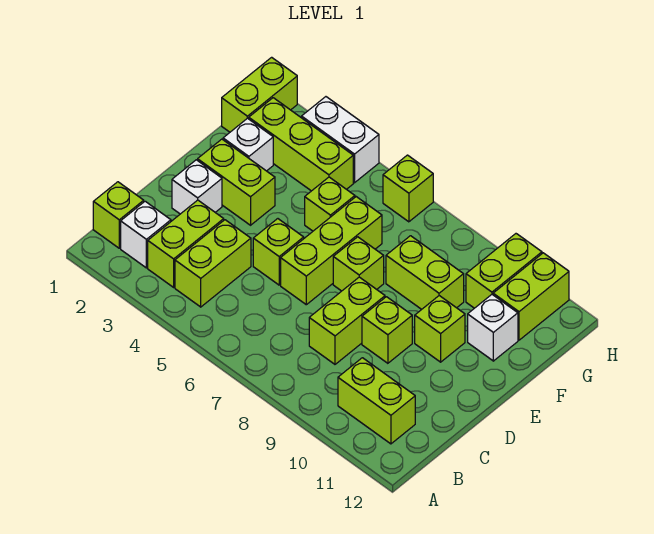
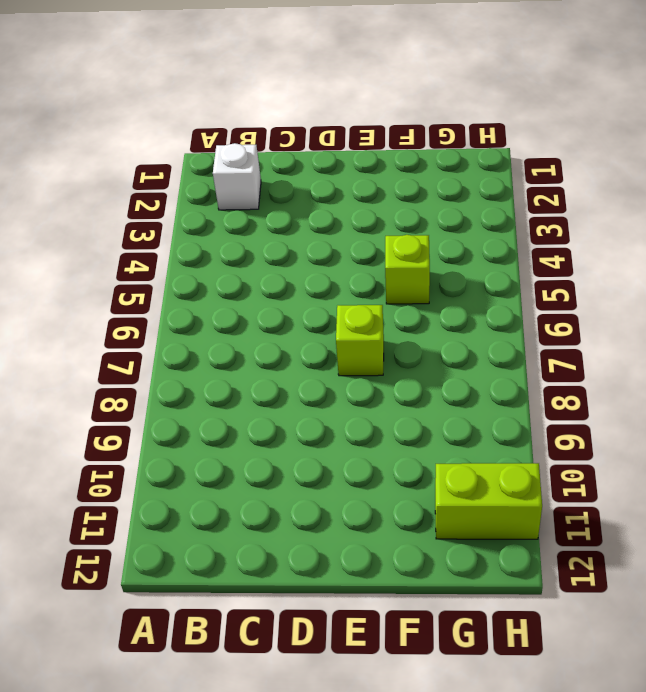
none -> lime brick B1 level 1
none -> lime brick B3:C3 level 1
none -> lime brick B4:C4 level 1

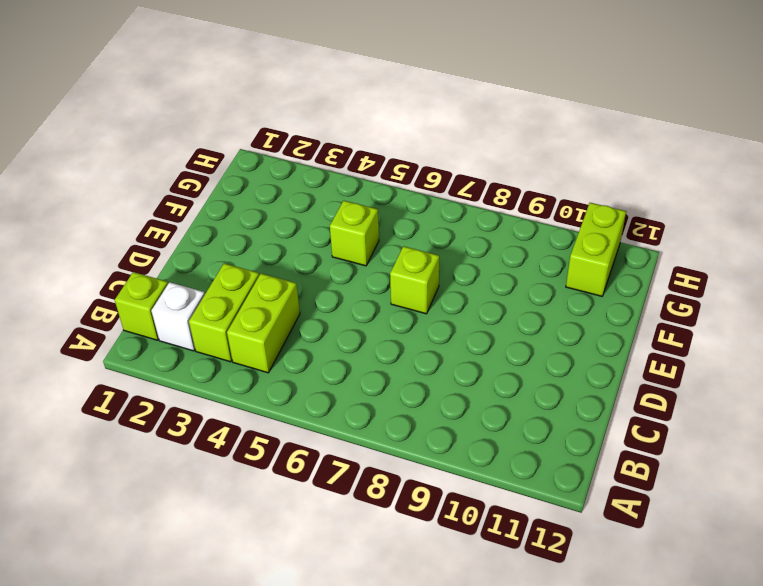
none -> lime brick B10:B11 level 1
none -> lime brick C8:D8 level 1
none -> white brick D2 level 1

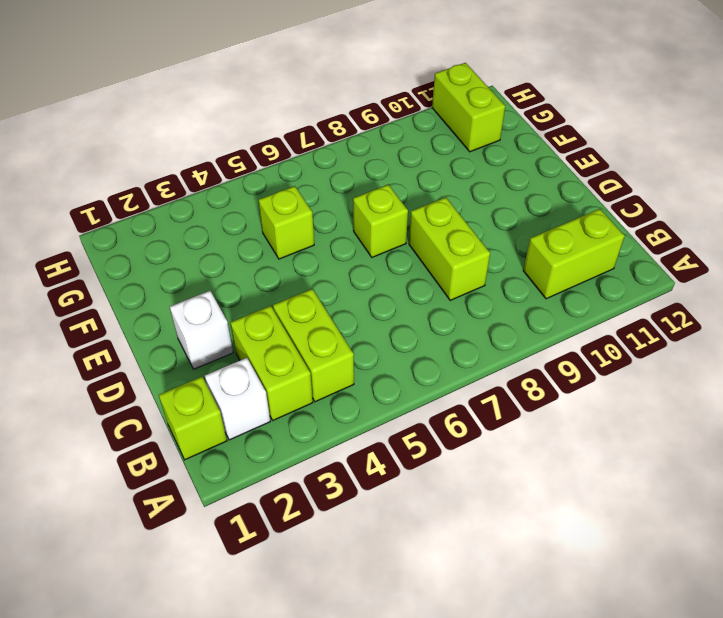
none -> lime brick D5 level 1
none -> lime brick D6:F6 level 1
none -> lime brick D9 level 1

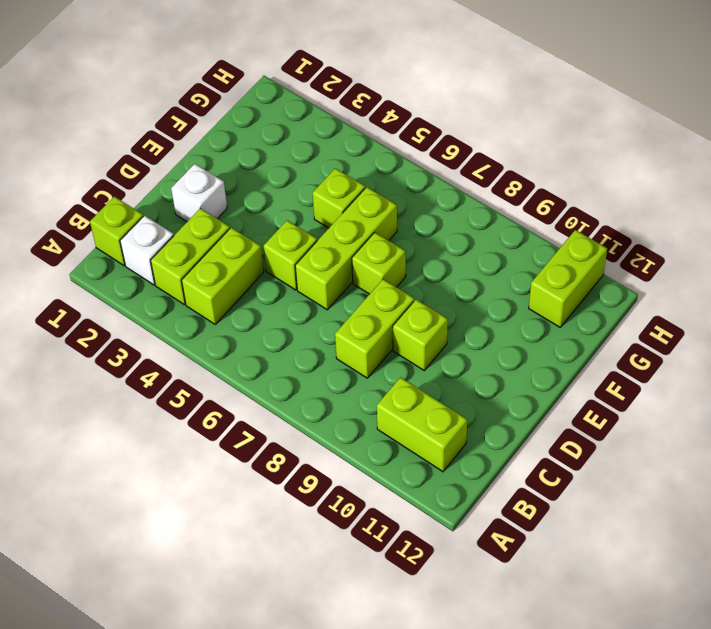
none -> lime brick E2:E3 level 1
none -> lime brick E10 level 1
none -> white brick F2 level 1

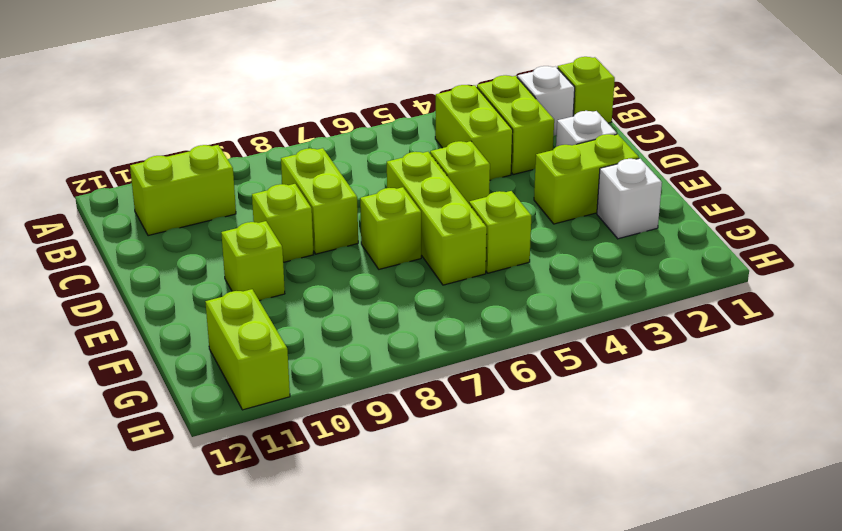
none -> lime brick F8:F9 level 1
none -> white brick F11 level 1
none -> lime brick G1:H1 level 1

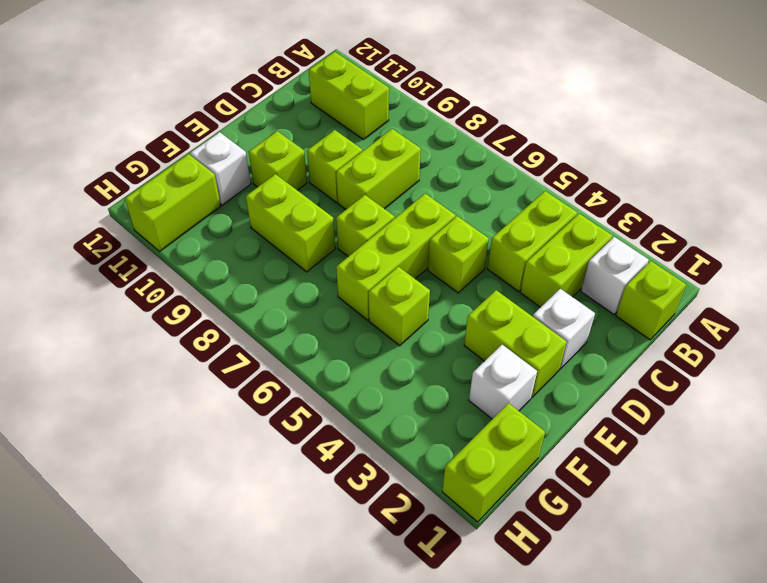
none -> lime brick G2:G4 level 1
none -> lime brick G10:H10 level 1
none -> white brick H3:H4 level 1

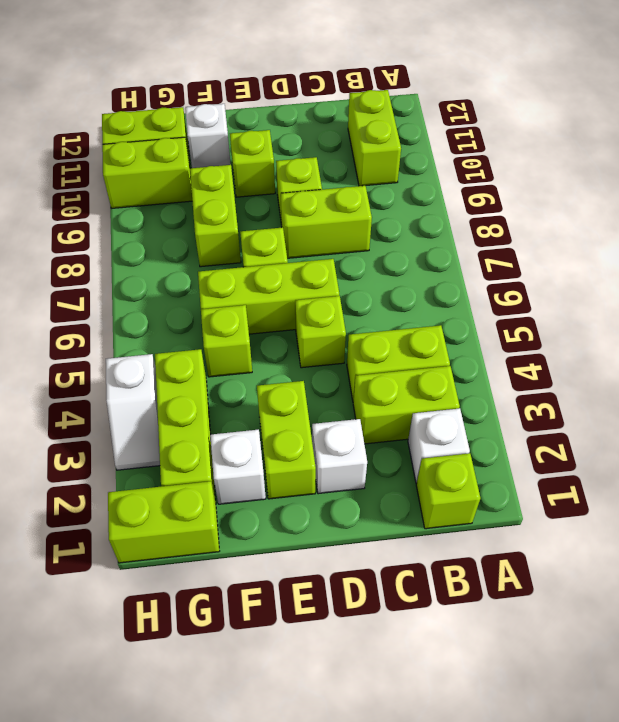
white slope H3:H4 level 1 top 4 -> white brick H3:H4 level 1
none -> lime brick H6 level 1

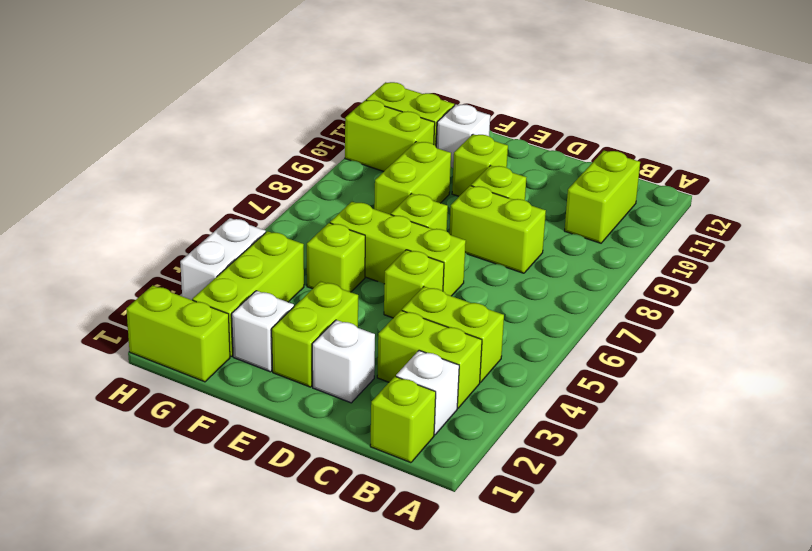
none -> lime brick H6 level 1

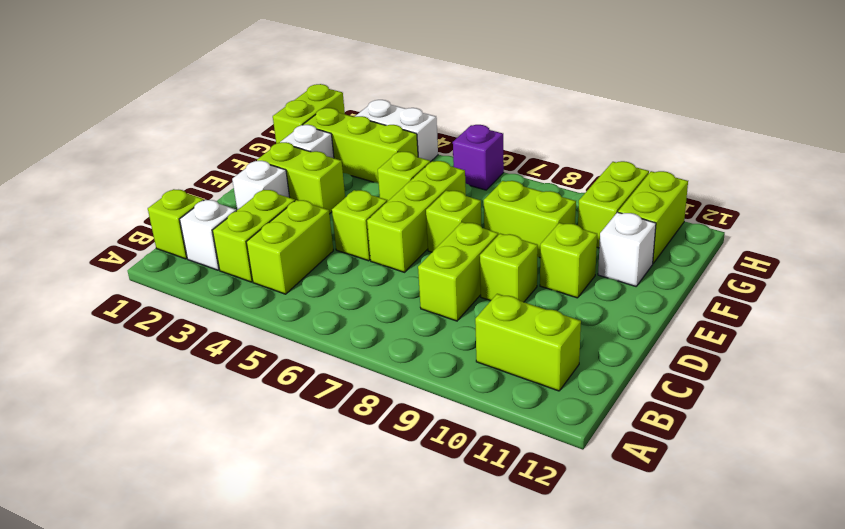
purple brick H6 level 1 -> lime brick H6 level 1

